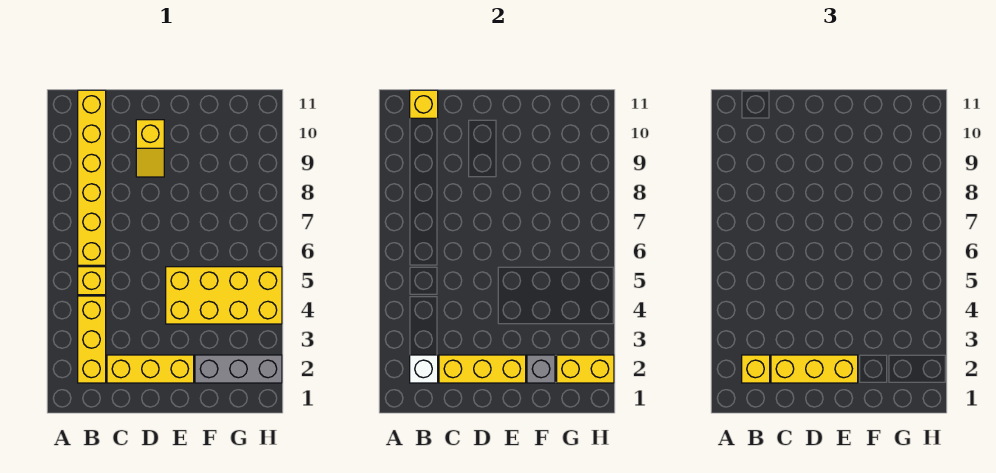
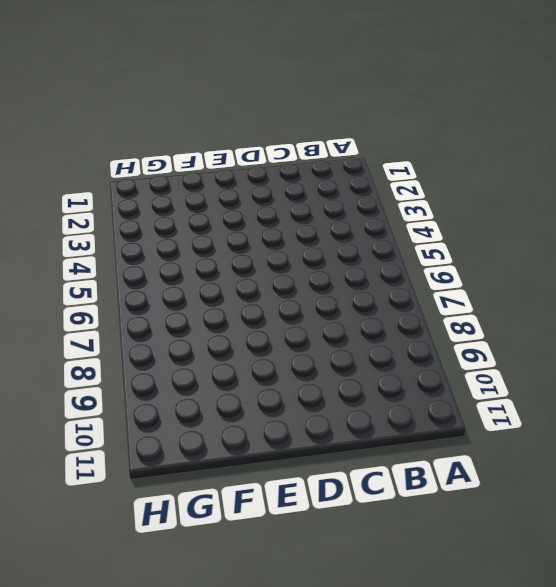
none -> yellow brick B2:B4 level 1
none -> yellow brick B5 level 1
none -> yellow brick B6:B11 level 1

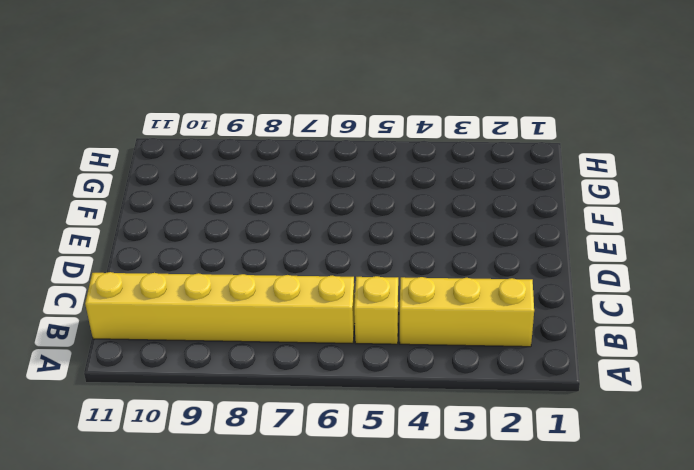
none -> yellow brick C2:E2 level 1
none -> yellow slope D9:D10 level 1 top 10
none -> yellow brick E4:H5 level 1

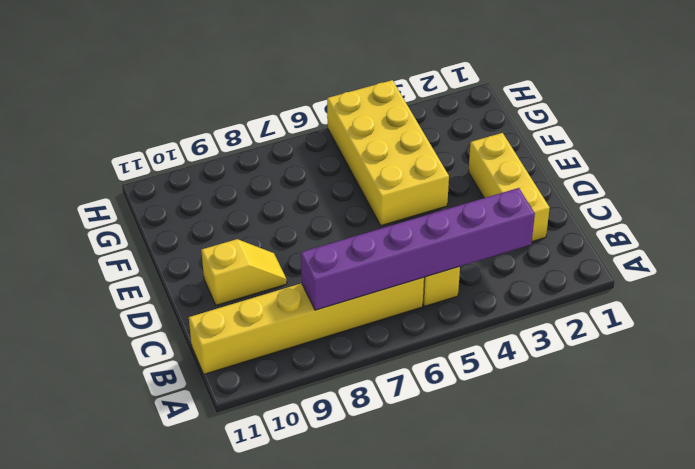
purple brick B3:B8 level 2 -> none
none -> yellow brick B2:B4 level 1
none -> grey brick F2:H2 level 1
none -> white brick B2 level 2

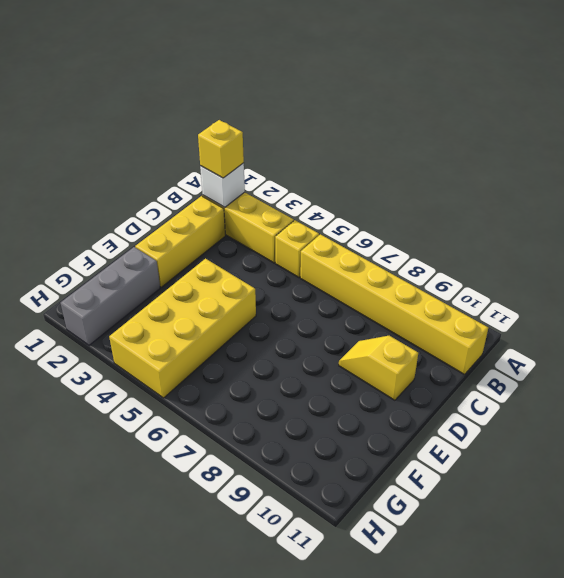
none -> yellow brick B11 level 2
none -> yellow brick C2:E2 level 2
none -> grey brick F2 level 2

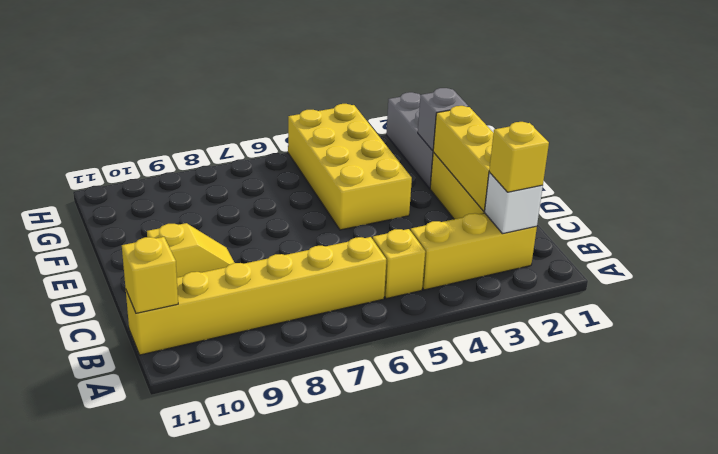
none -> yellow brick G2:H2 level 2
none -> yellow brick C2:E2 level 3

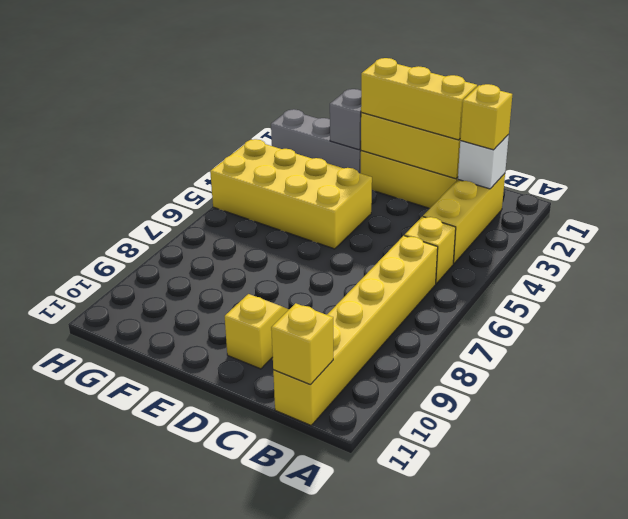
none -> yellow brick G2:H2 level 2

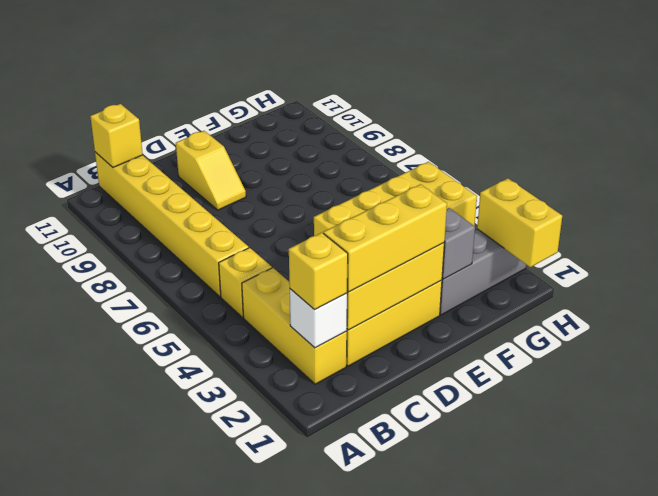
yellow brick H1:H2 level 2 -> yellow brick G2:H2 level 2

